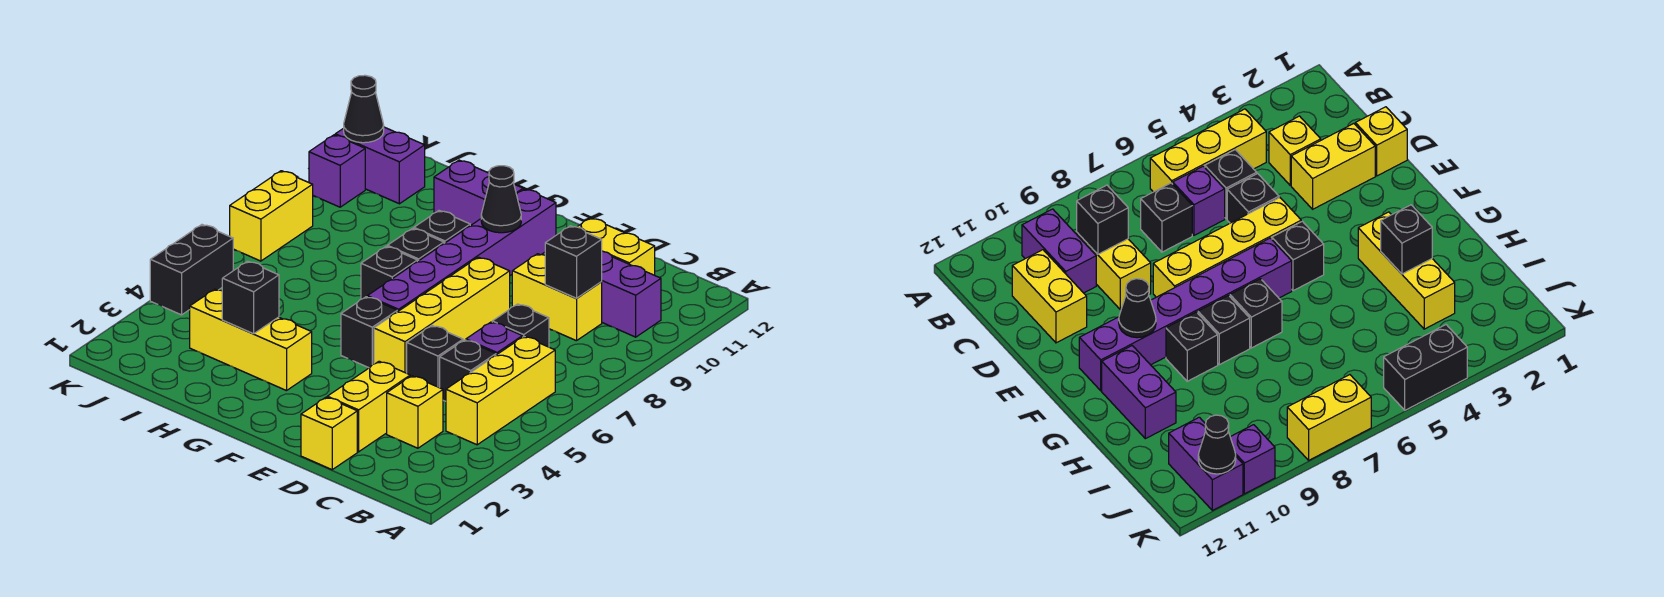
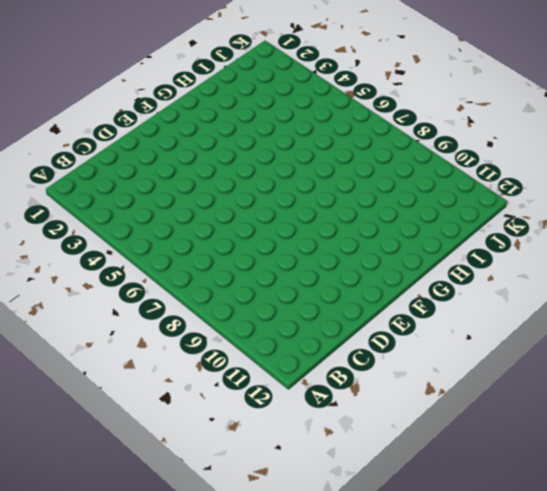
none -> yellow brick B4:B6 level 1
none -> purple brick B10:C10 level 1
none -> yellow brick C3 level 1

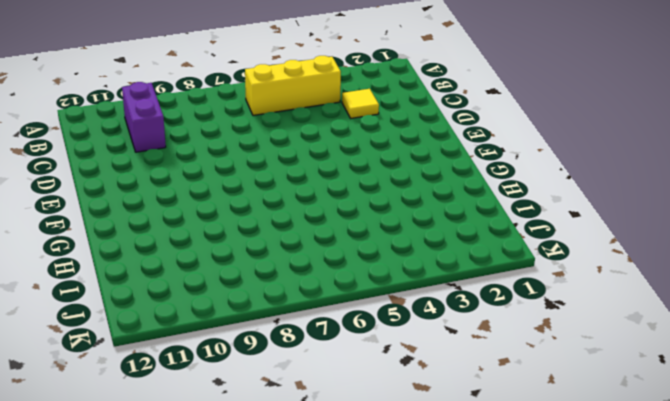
yellow tile C3 level 1 -> yellow brick C3 level 1
none -> black brick C5 level 1
none -> purple brick C6 level 1
none -> black brick C7 level 1

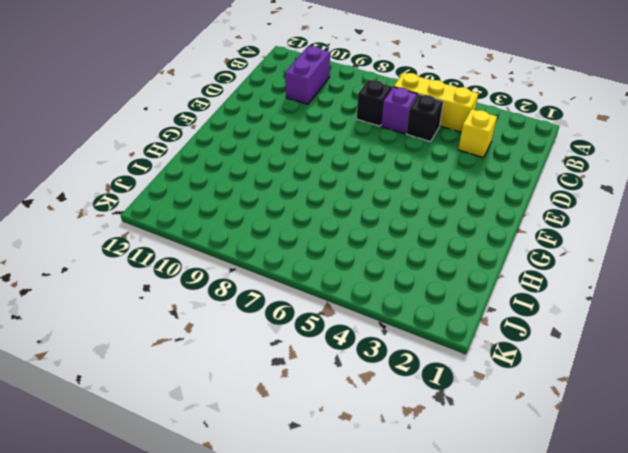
none -> yellow brick C9:D9 level 1
none -> yellow brick C11:D11 level 1
none -> yellow brick D1 level 1

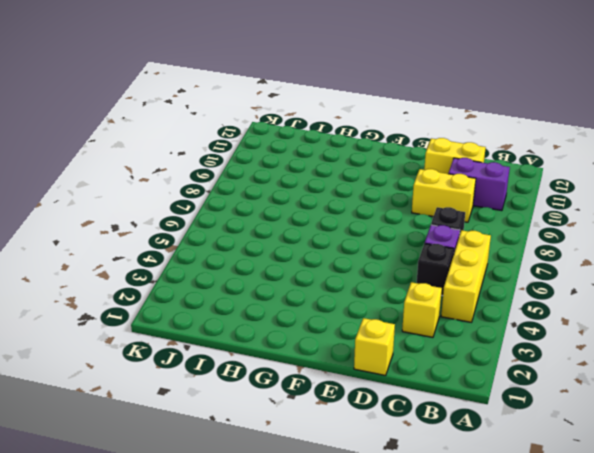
none -> yellow brick D2:D3 level 1
none -> black brick D5 level 1
none -> yellow brick E5:E8 level 1

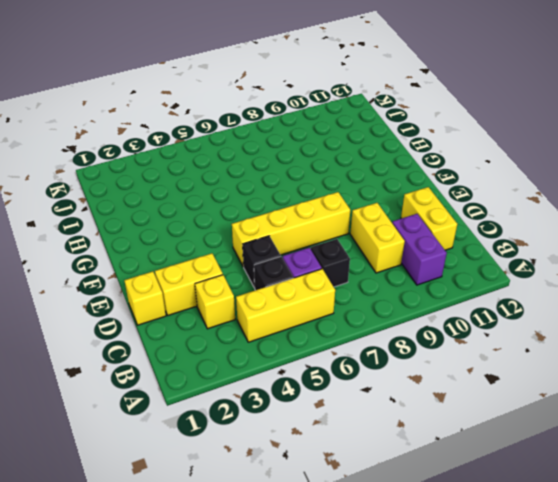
none -> black brick F5 level 1
none -> purple brick F6:F11 level 1
none -> yellow brick G3:I3 level 1

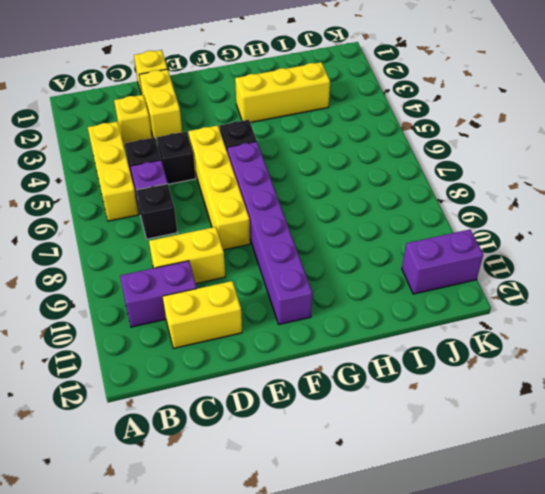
none -> black brick G7 level 1
none -> black brick G8 level 1
none -> black brick G9 level 1

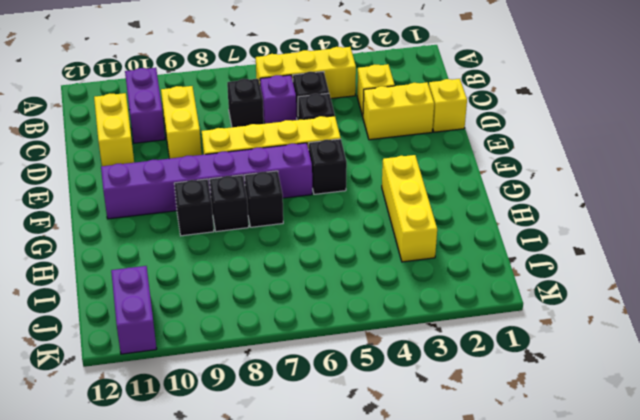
none -> purple brick G11:H11 level 1
none -> black brick K4:K5 level 1
none -> yellow brick K7:K8 level 1

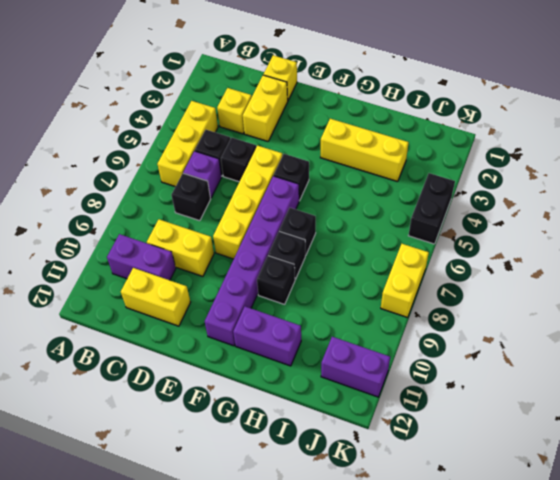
none -> purple brick K10 level 1
none -> black brick C9 level 2
none -> black cone F10 level 2

